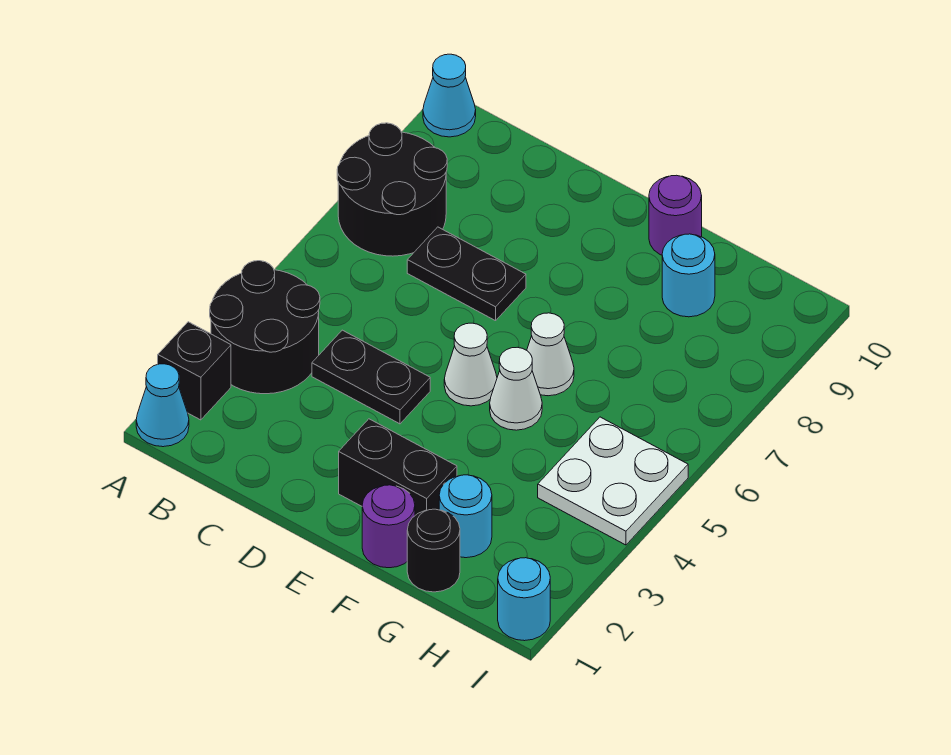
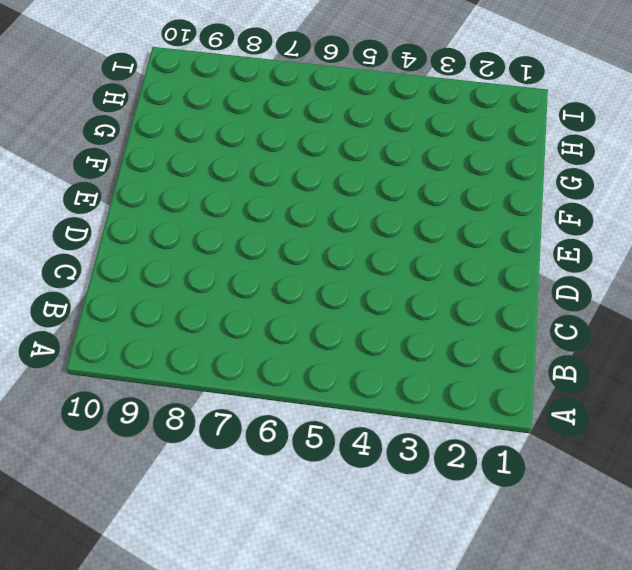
none -> cyan cone A1 level 1
none -> black brick A2 level 1
none -> black round brick A3:B4 level 1

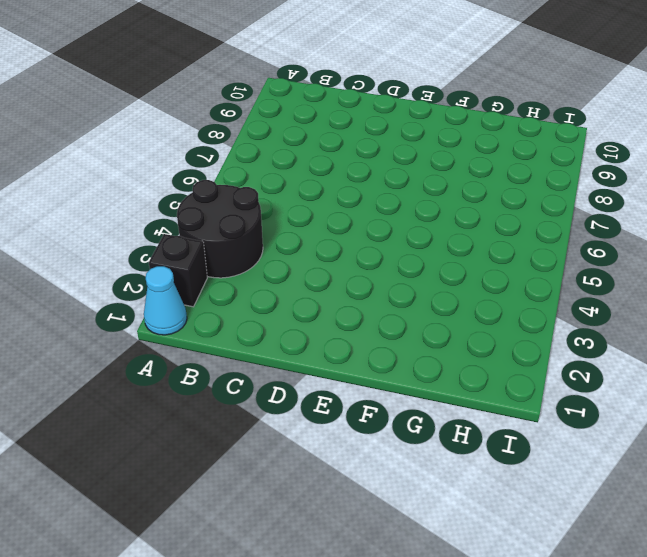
none -> black round brick A7:B8 level 1
none -> cyan cone A10 level 1
none -> black plate C4:D4 level 1

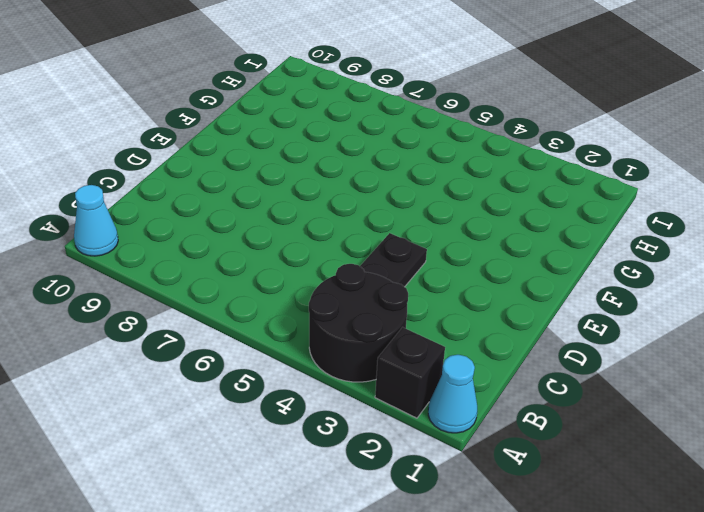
none -> black round brick A7:B8 level 1
none -> black plate C7:D7 level 1
none -> black brick E2:F2 level 1

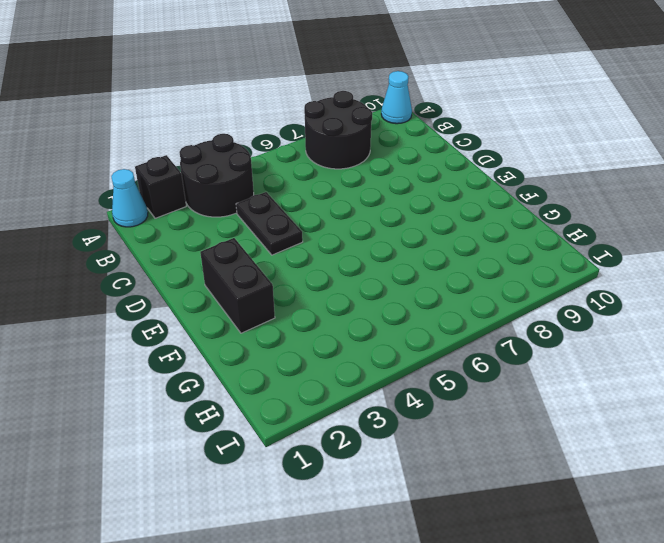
none -> black plate C7:D7 level 1
none -> white cone E5 level 1
none -> purple round brick F1 level 1

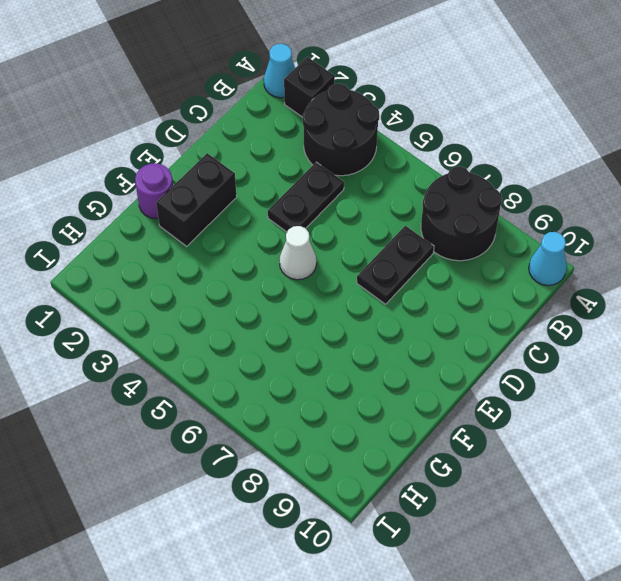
none -> white cone F5 level 1
none -> white cone F6 level 1
none -> purple round brick F10 level 1

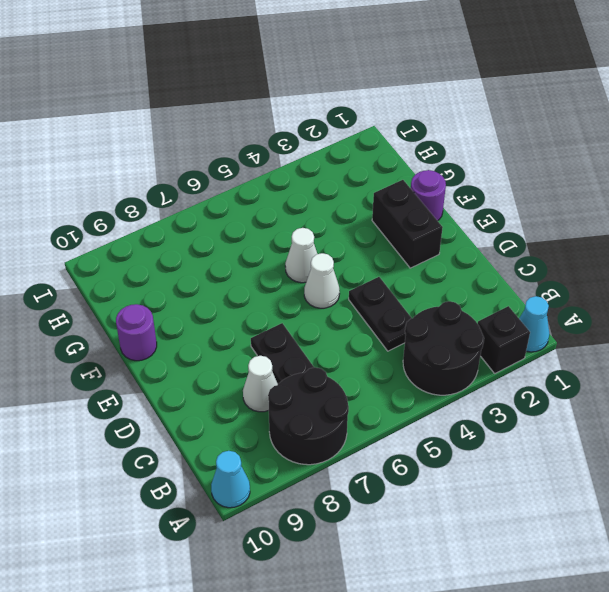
white cone C8 level 1 -> white cone F6 level 1
none -> black round brick G1 level 1
none -> cyan round brick G2 level 1
none -> cyan round brick G9 level 1

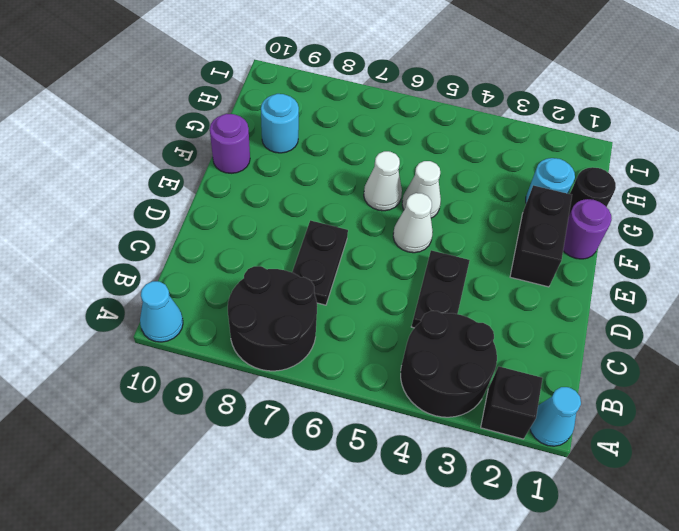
none -> white plate H4:I5 level 1
none -> cyan round brick I1 level 1

